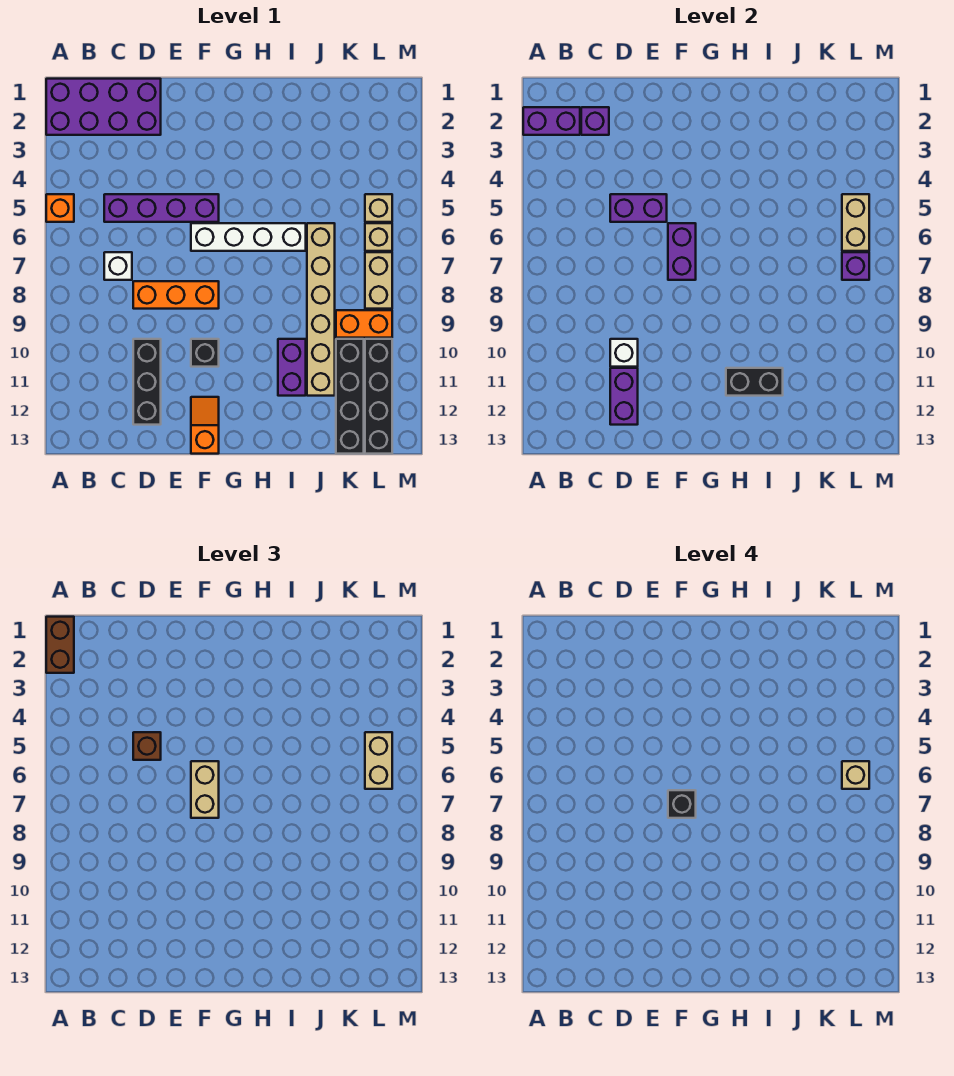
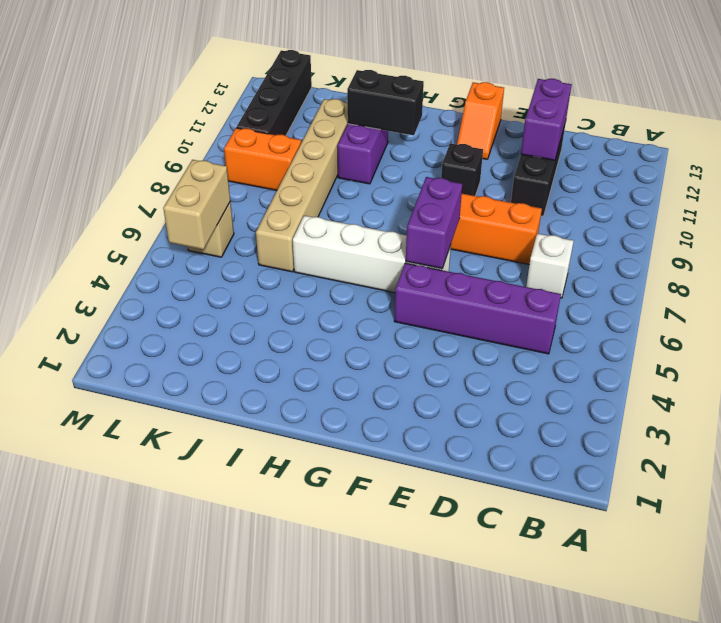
none -> purple brick A1:D2 level 1
none -> orange brick A5 level 1
none -> black brick K10:K13 level 1
none -> tan brick L5 level 1

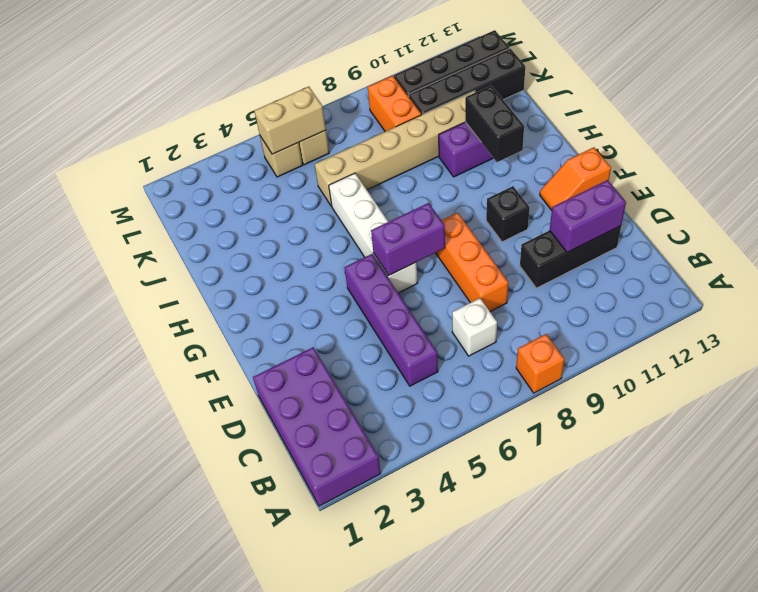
orange brick A8 level 1 -> orange brick A5 level 1
none -> tan brick L7:L8 level 1
none -> purple brick A2:B2 level 2
none -> purple brick C2 level 2
none -> purple brick D5:E5 level 2

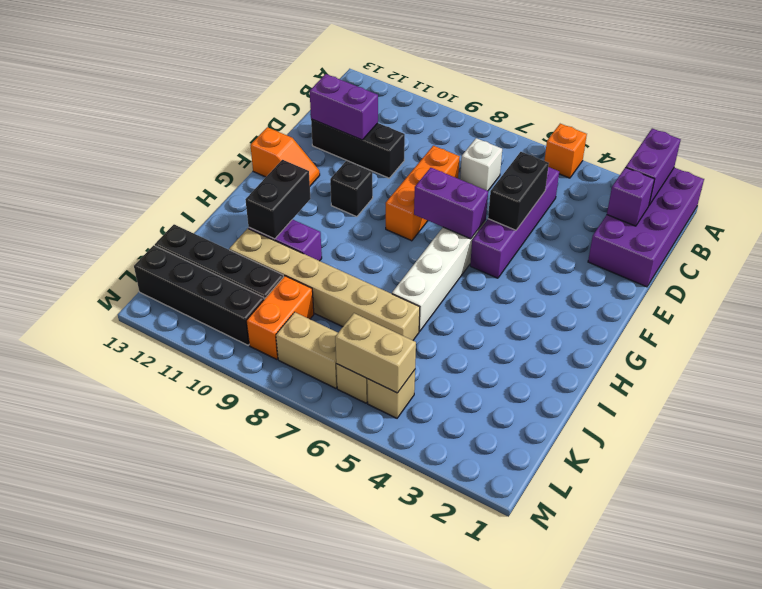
black brick D5:E5 level 2 -> purple brick D5:E5 level 2
none -> white brick D10 level 2
none -> purple brick L7 level 2
none -> brown brick A1:A2 level 3
none -> brown brick D5 level 3

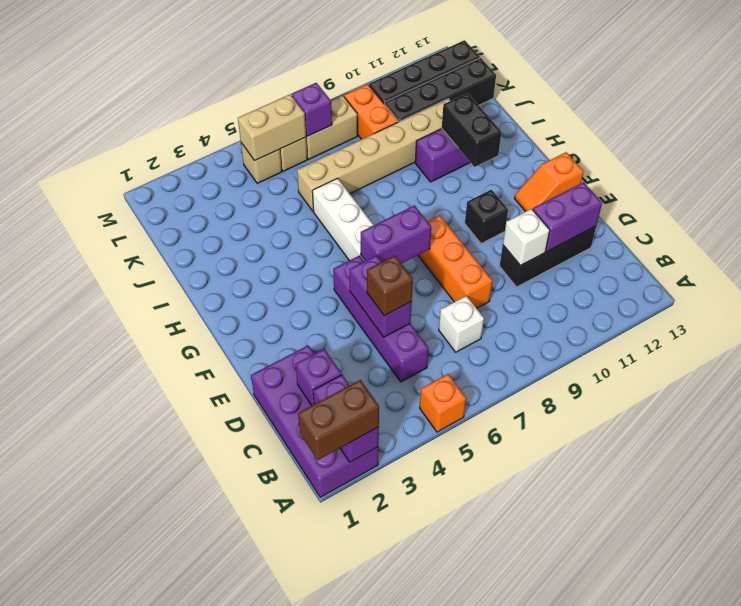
none -> tan brick F6:F7 level 3
none -> tan brick L5:L6 level 3
none -> black brick F7 level 4
none -> tan brick L6 level 4

